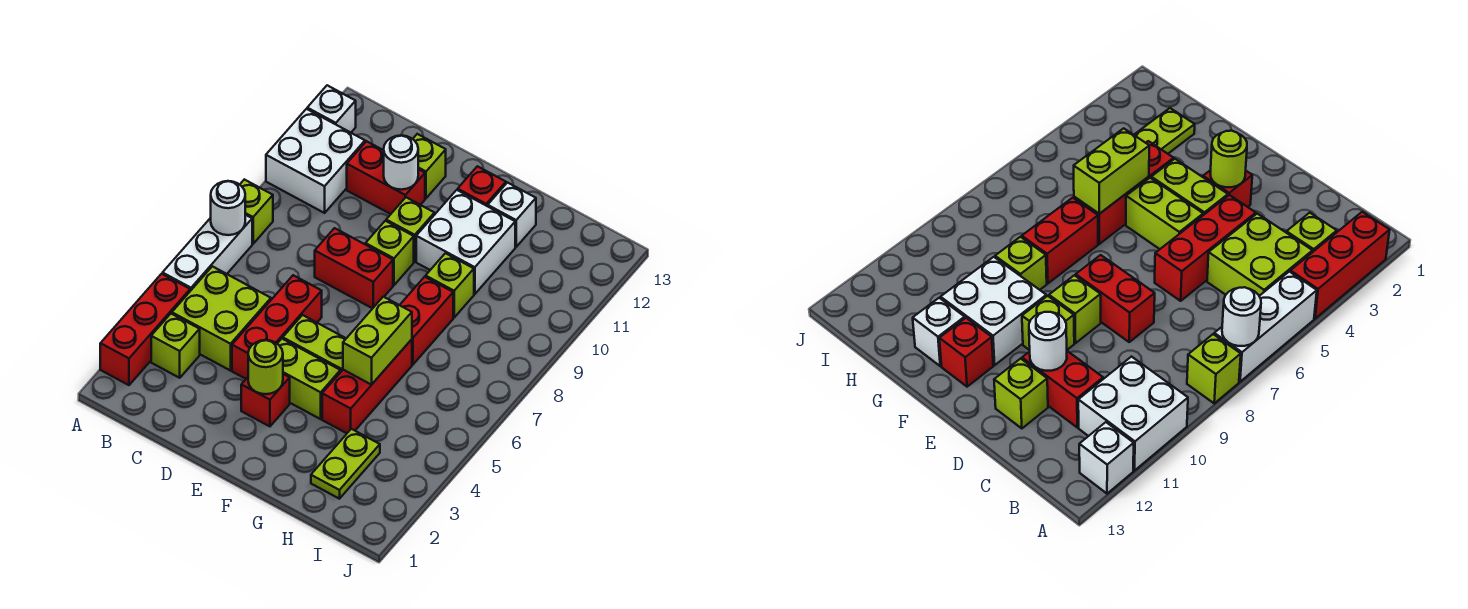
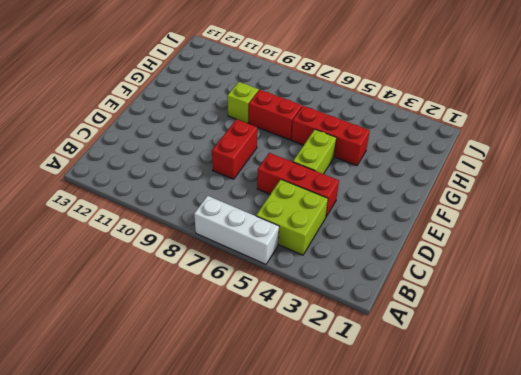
none -> red brick A2:A4 level 1
none -> lime brick A8 level 1
none -> white brick A10:B11 level 1

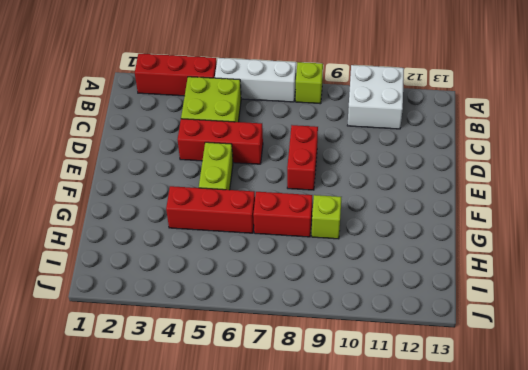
none -> white brick A12 level 1
none -> lime brick B3 level 1
none -> red brick C11:D11 level 1

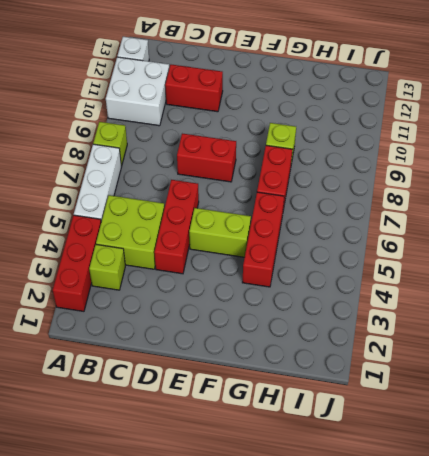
none -> lime brick D12 level 1
none -> red brick E3 level 1
none -> lime brick E4:F4 level 1

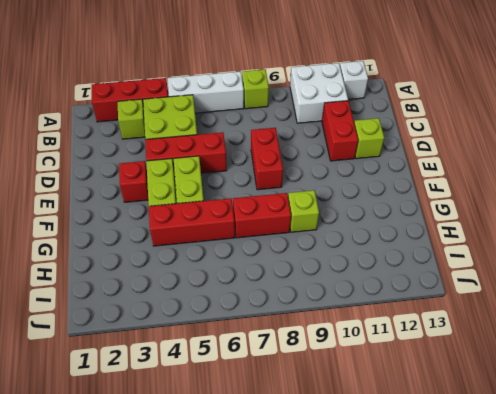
none -> lime brick E9 level 1
none -> lime brick E10 level 1
none -> white brick F10:G11 level 1

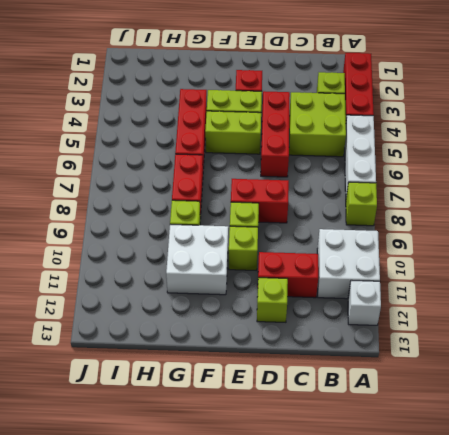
none -> red brick F12 level 1
none -> white brick G12 level 1
none -> lime plate H2:H3 level 1

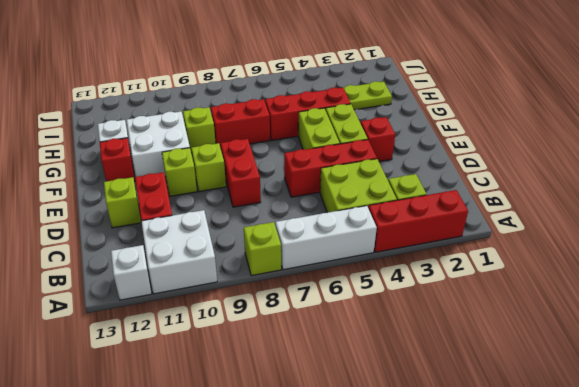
none -> white round brick A7 level 2
none -> white round brick D11 level 2
none -> lime round brick E3 level 2

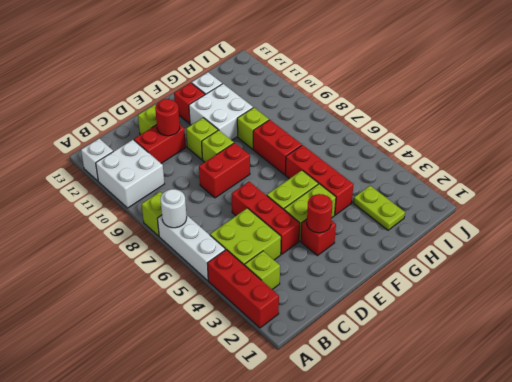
red round brick D11 level 2 -> white round brick D11 level 2
red round brick E3 level 2 -> lime round brick E3 level 2
none -> lime brick G5:G6 level 2

